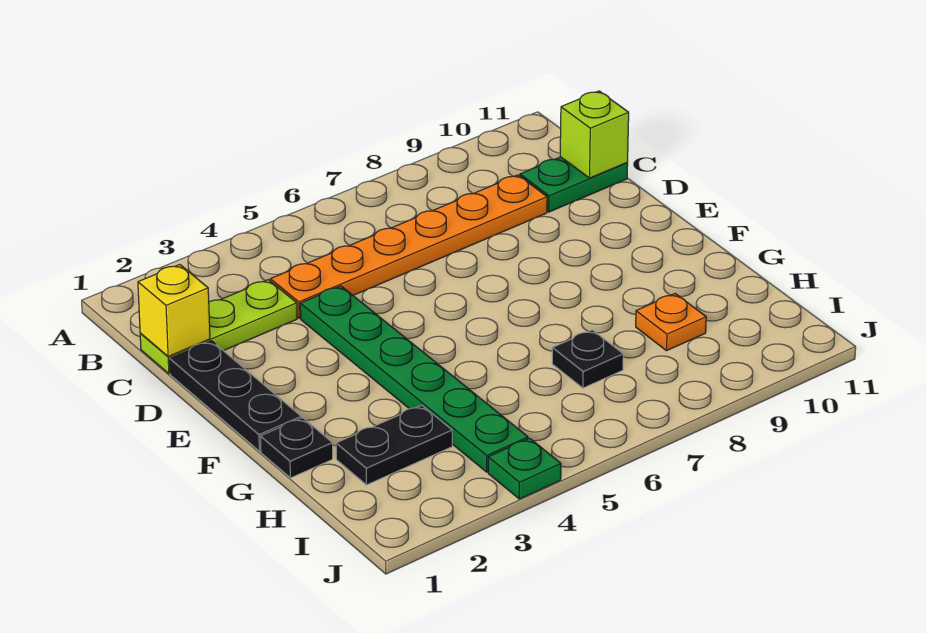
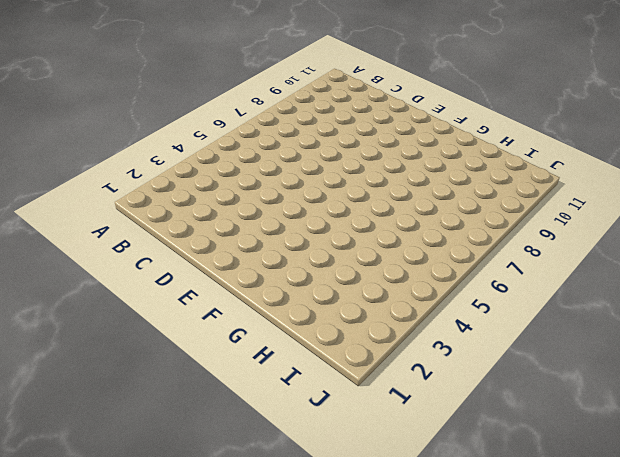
none -> lime plate C1:C3 level 1
none -> orange plate C4:C9 level 1
none -> green plate C10:C11 level 1

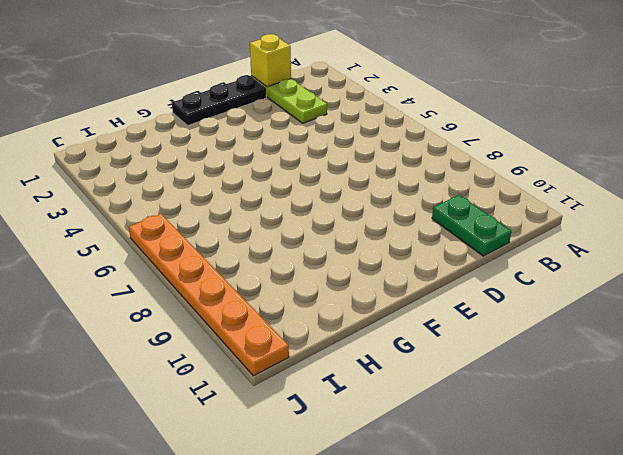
orange plate J6:J11 level 1 -> orange plate C4:C9 level 1
none -> green plate D4:I4 level 1
none -> black plate G1 level 1
none -> black plate H2:H3 level 1

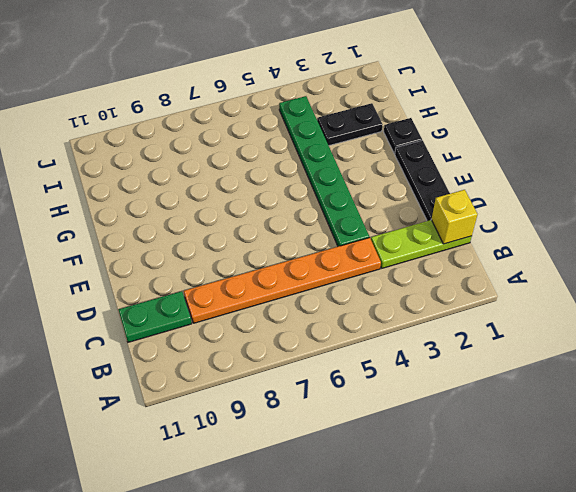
none -> black plate H7 level 1
none -> orange plate H9 level 1
none -> green plate J4 level 1

